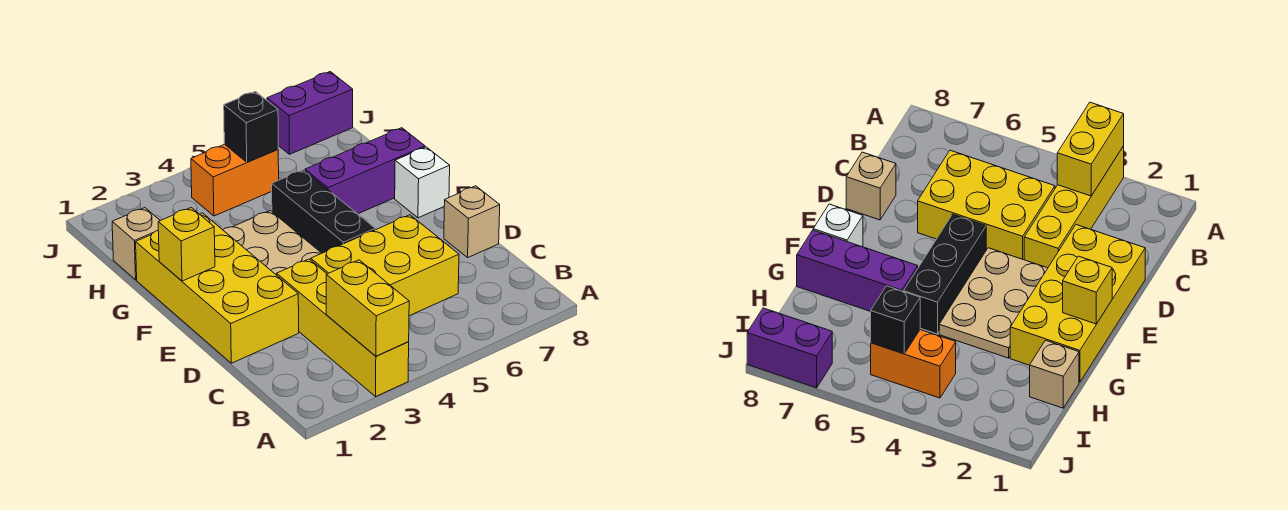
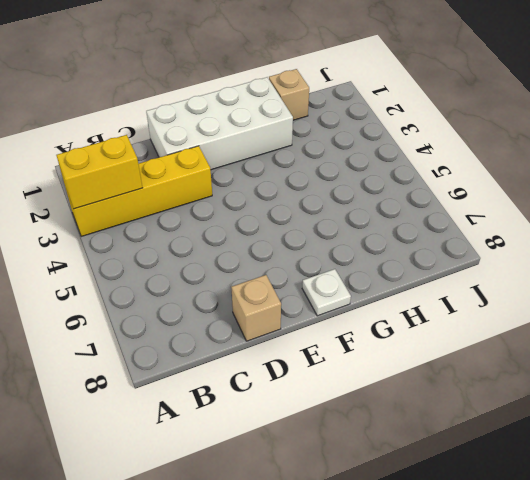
white brick D1:G2 level 1 -> yellow brick D1:G2 level 1
white plate F8 level 1 -> white brick F8 level 1
none -> yellow brick C4:D6 level 1
none -> tan plate E3:G4 level 1
none -> black brick E5:G5 level 1

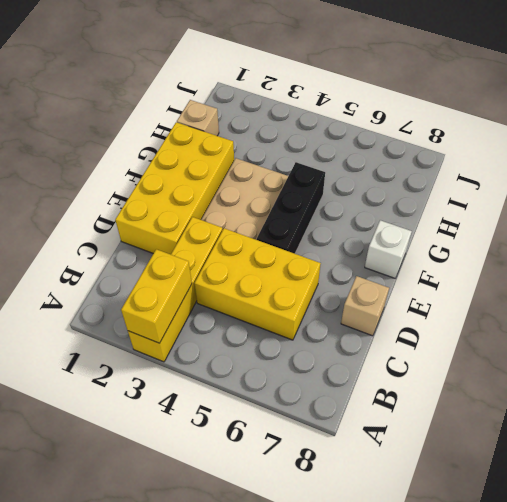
none -> purple brick G6:G8 level 1
none -> orange brick I4:I5 level 1
none -> purple brick J7:J8 level 1

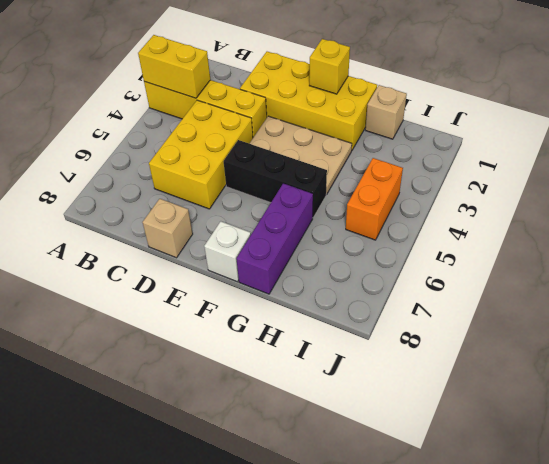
none -> purple brick J7:J8 level 1
none -> black brick I5 level 2

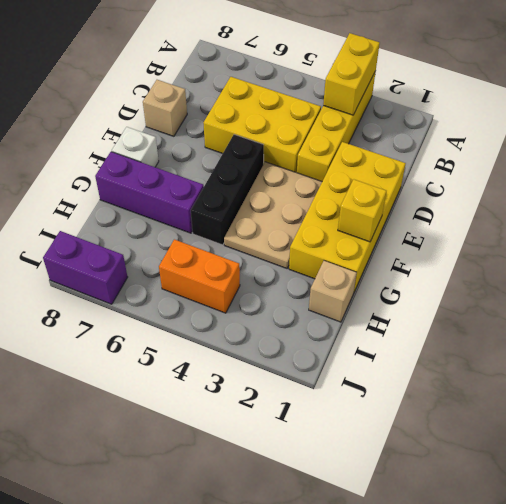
none -> black brick I5 level 2

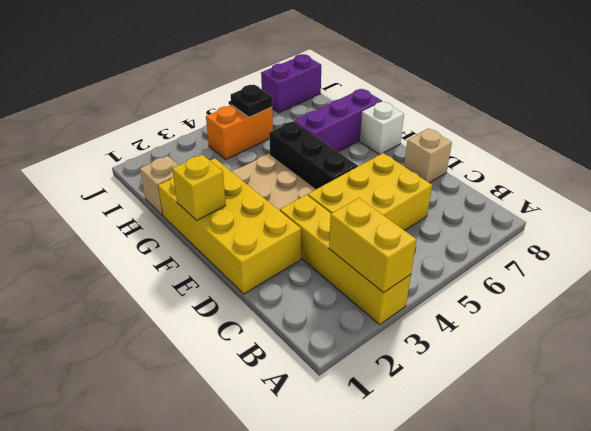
black plate I5 level 2 -> black brick I5 level 2

